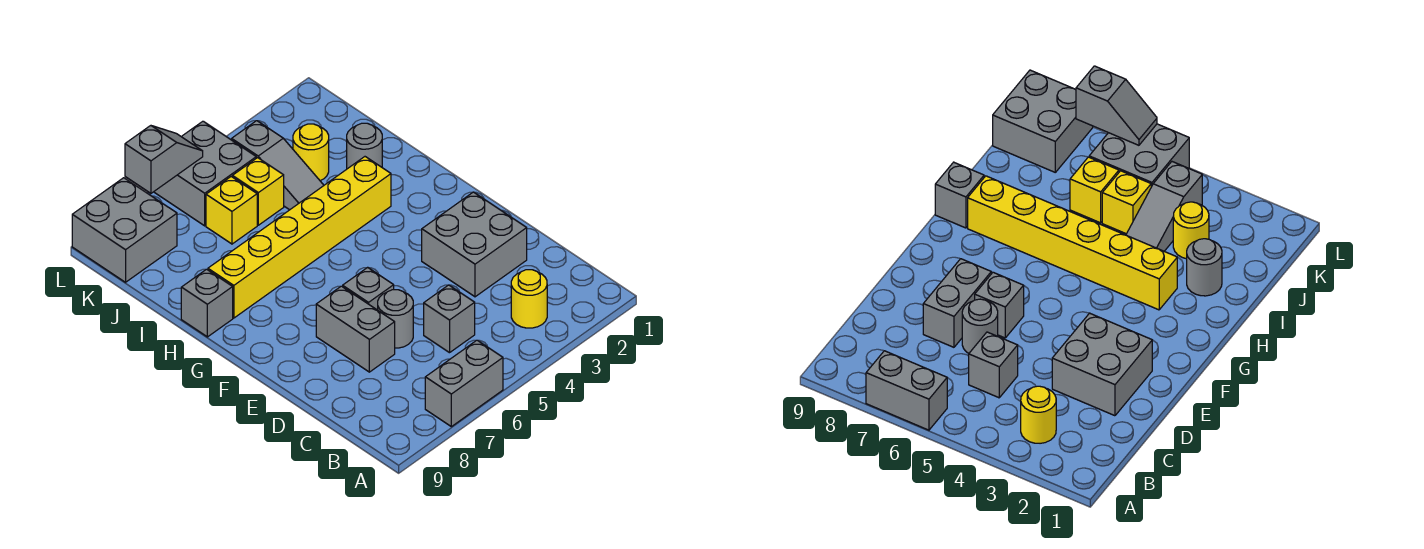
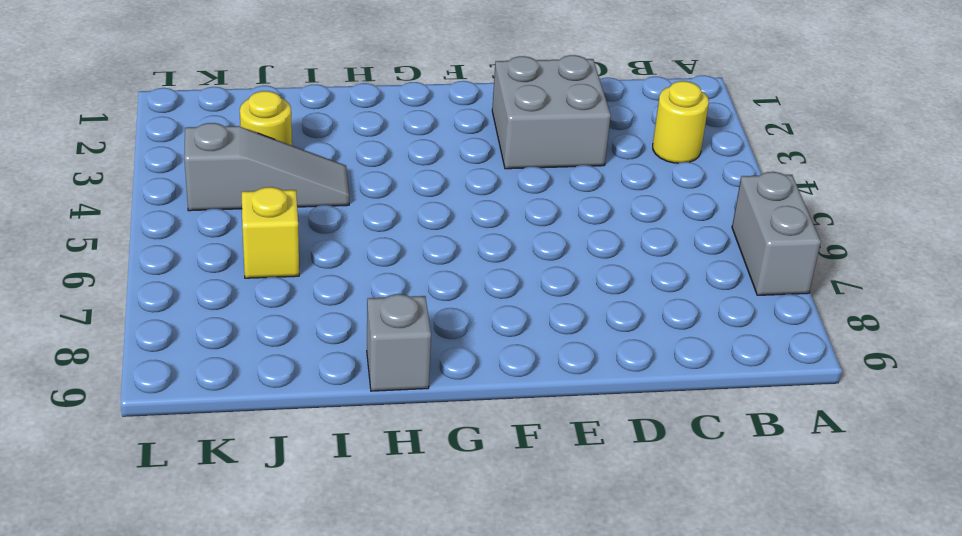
none -> grey brick C5 level 1
none -> grey round brick D6 level 1
none -> grey brick D7:E7 level 1

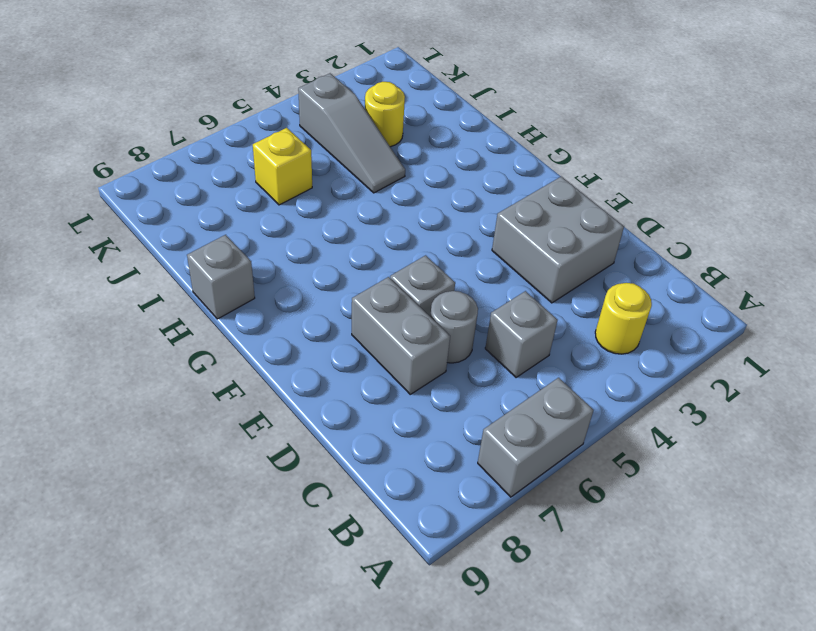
none -> yellow brick H3:H8 level 1
none -> grey round brick I2 level 1
none -> yellow brick J5 level 1

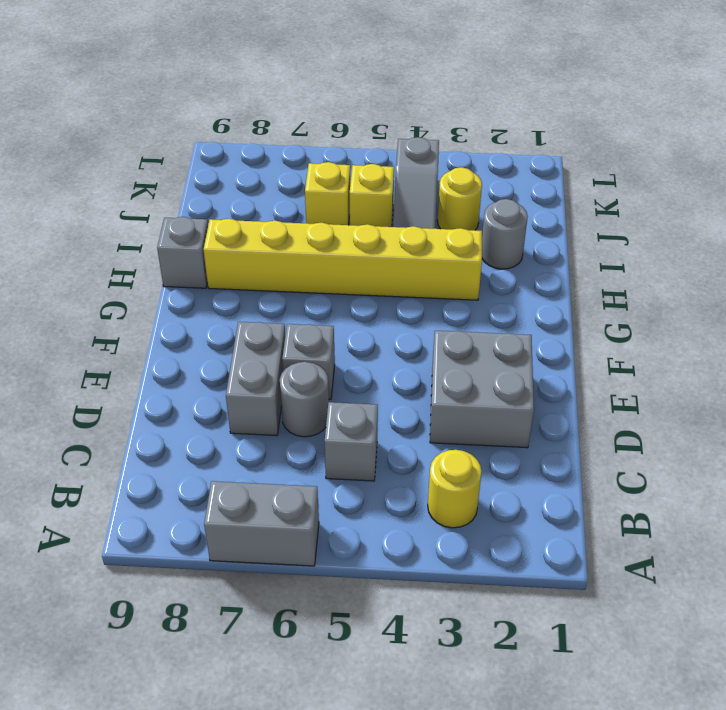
none -> grey brick K5:L6 level 1
none -> grey brick K8:L9 level 1
none -> grey slope L6:L7 level 2 top 7

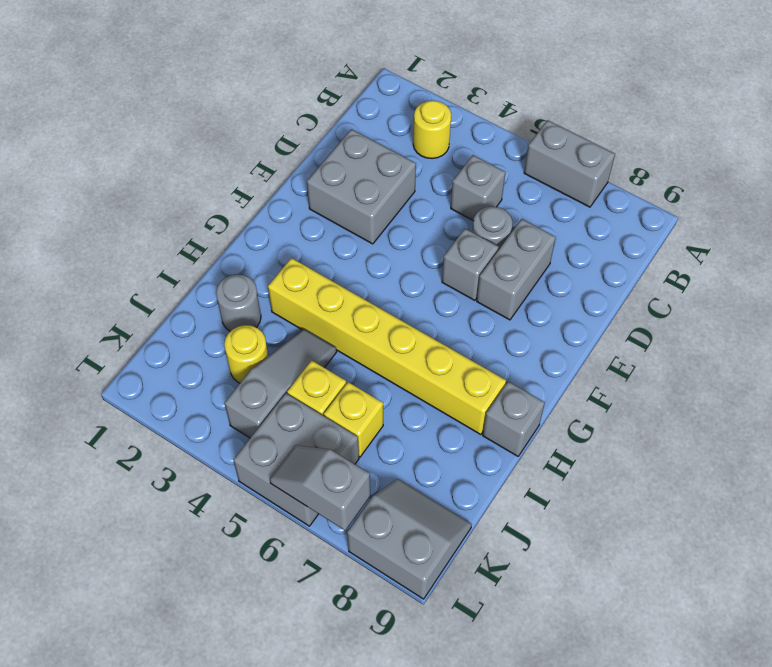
grey slope K8:L9 level 1 top L -> grey brick K8:L9 level 1

